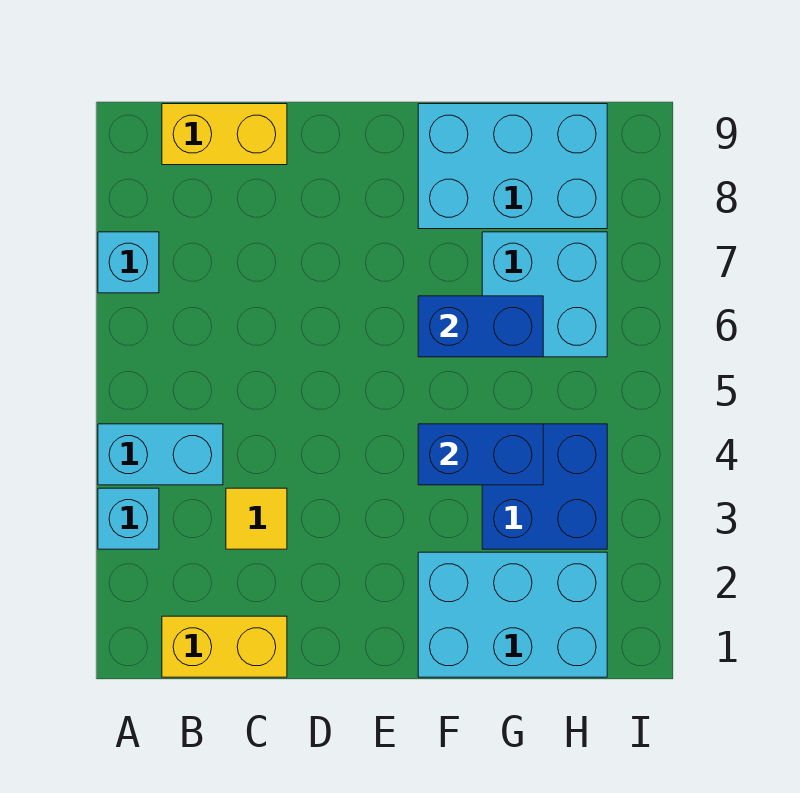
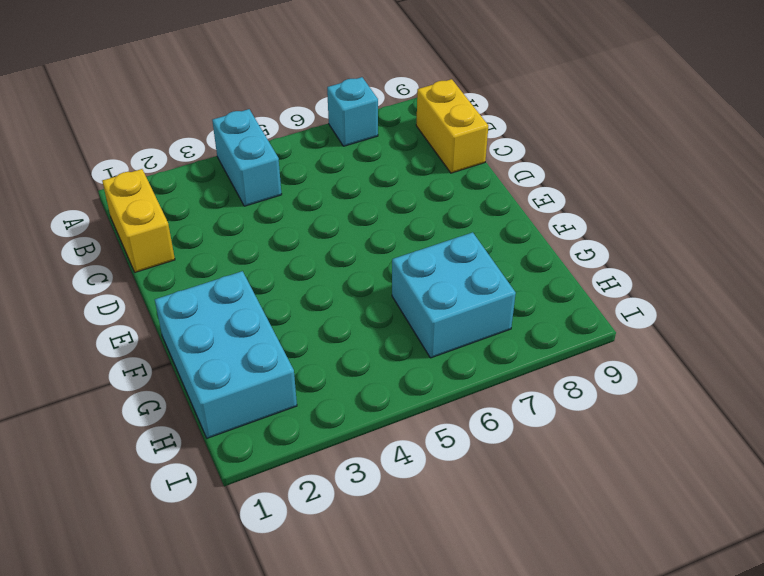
none -> cyan brick A3 level 1
none -> yellow tile C3 level 1
none -> cyan brick F8:H9 level 1

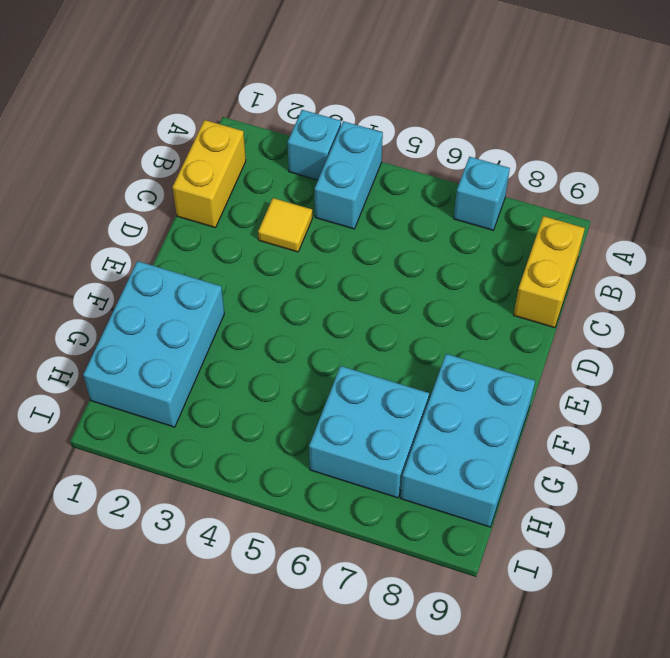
none -> blue brick G3:H4 level 1
none -> blue brick F4:G4 level 2
none -> blue brick F6:G6 level 2

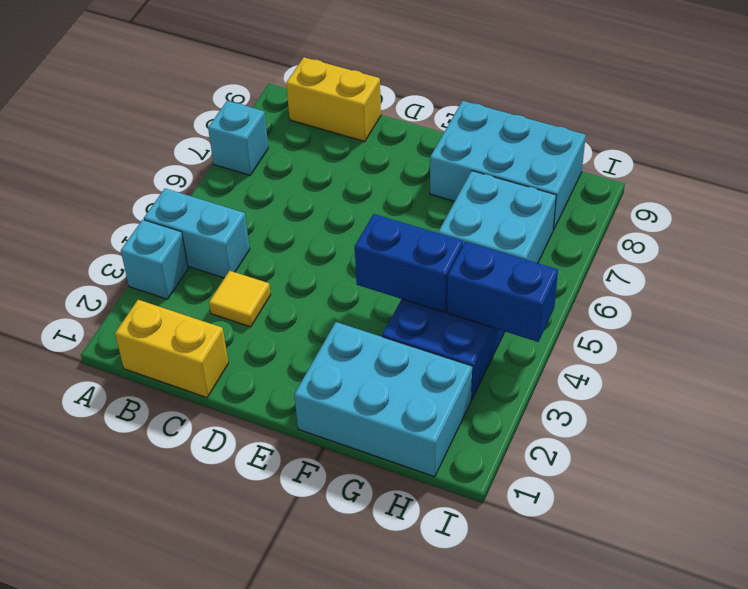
blue brick H4:I4 level 2 -> blue brick F6:G6 level 2

